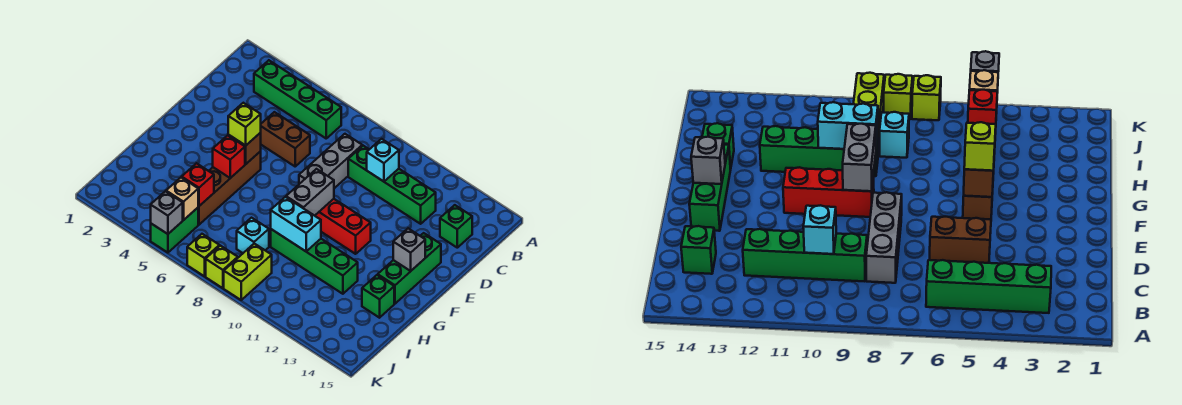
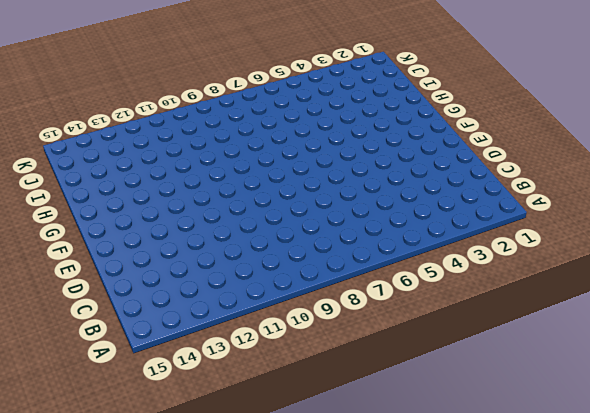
none -> green brick B3:B6 level 1
none -> grey brick C8:E8 level 1
none -> green brick C9:C12 level 1

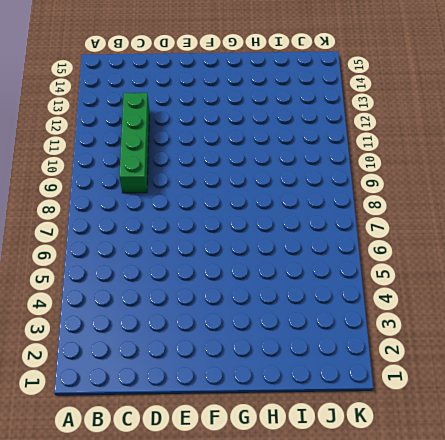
none -> green brick B3:B6 level 1
none -> grey brick C8:E8 level 1
none -> green brick C14 level 1

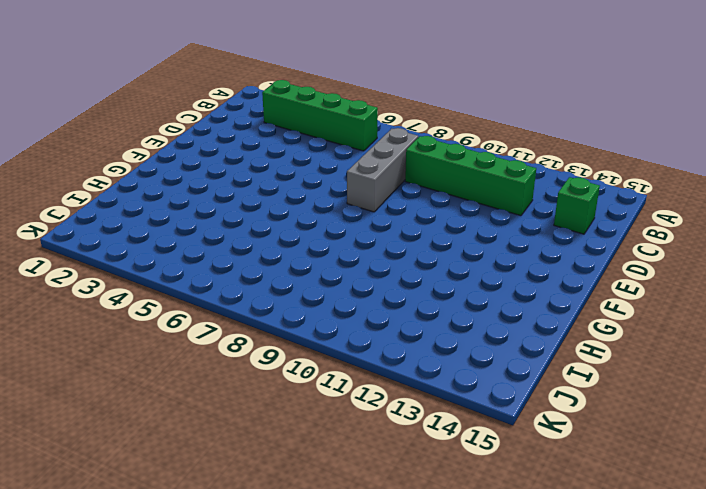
none -> brown brick D5:D6 level 1
none -> green brick E14:G14 level 1
none -> brown brick F5:I5 level 1

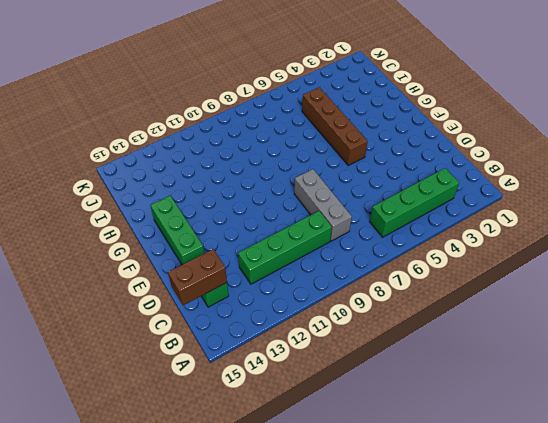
brown brick C14:C15 level 2 -> brown brick D5:D6 level 1
none -> red brick F9:F11 level 1
none -> green brick H9:H12 level 1
none -> green brick H14 level 1

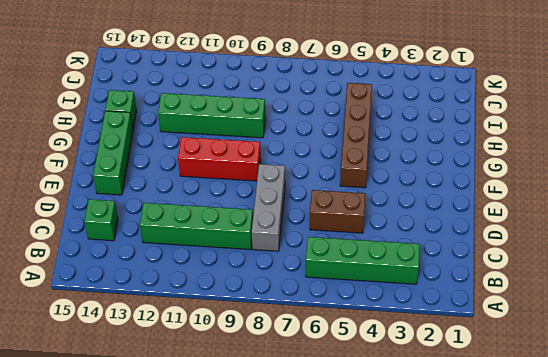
none -> cyan brick I8 level 1
none -> green brick J5:K5 level 1
none -> lime brick J9:K9 level 1

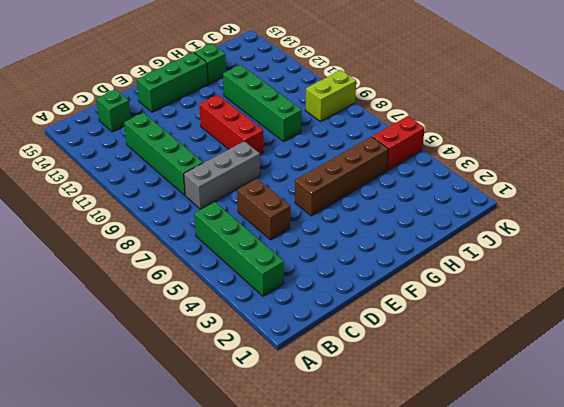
red brick J5:K5 level 1 -> green brick J5:K5 level 1
none -> cyan brick I8 level 1
none -> lime brick K7 level 1
none -> lime brick K8 level 1

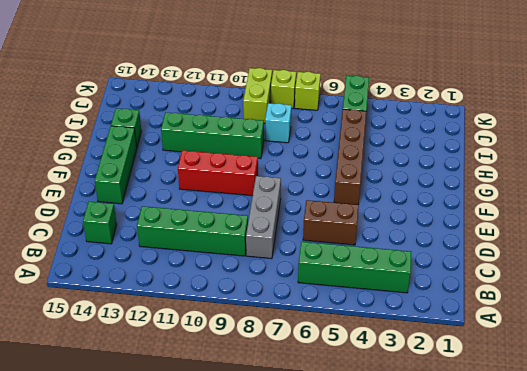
none -> cyan brick C10 level 2
none -> brown brick F5 level 2
none -> grey brick F9:G9 level 2

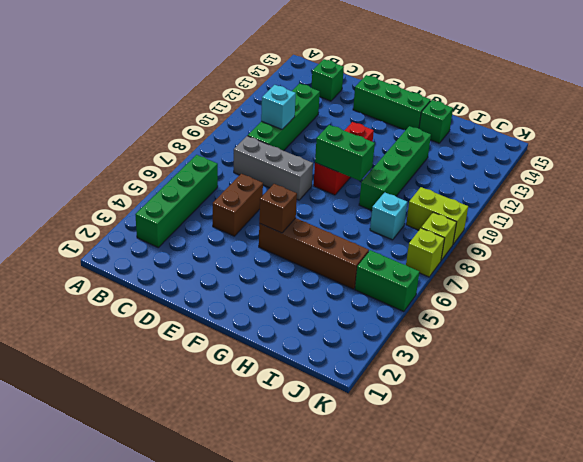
green brick F9:G9 level 2 -> grey brick F9:G9 level 2
none -> grey brick F14 level 2
none -> red brick G5 level 2
none -> cyan brick H9:H10 level 2

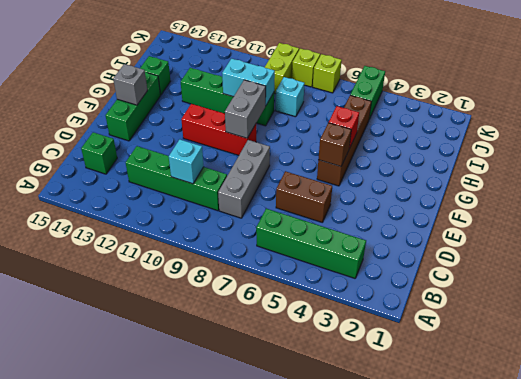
none -> red brick I5 level 2
none -> tan brick J5 level 2
none -> grey brick K5 level 2

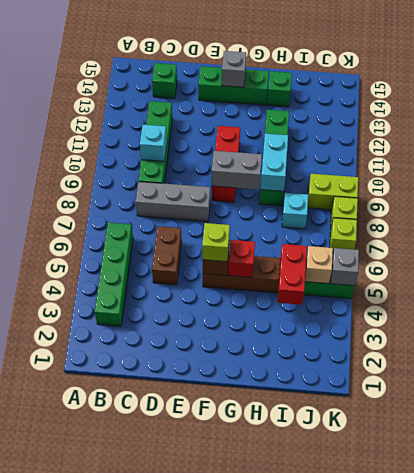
red brick I4:I5 level 2 -> red brick I5 level 2

